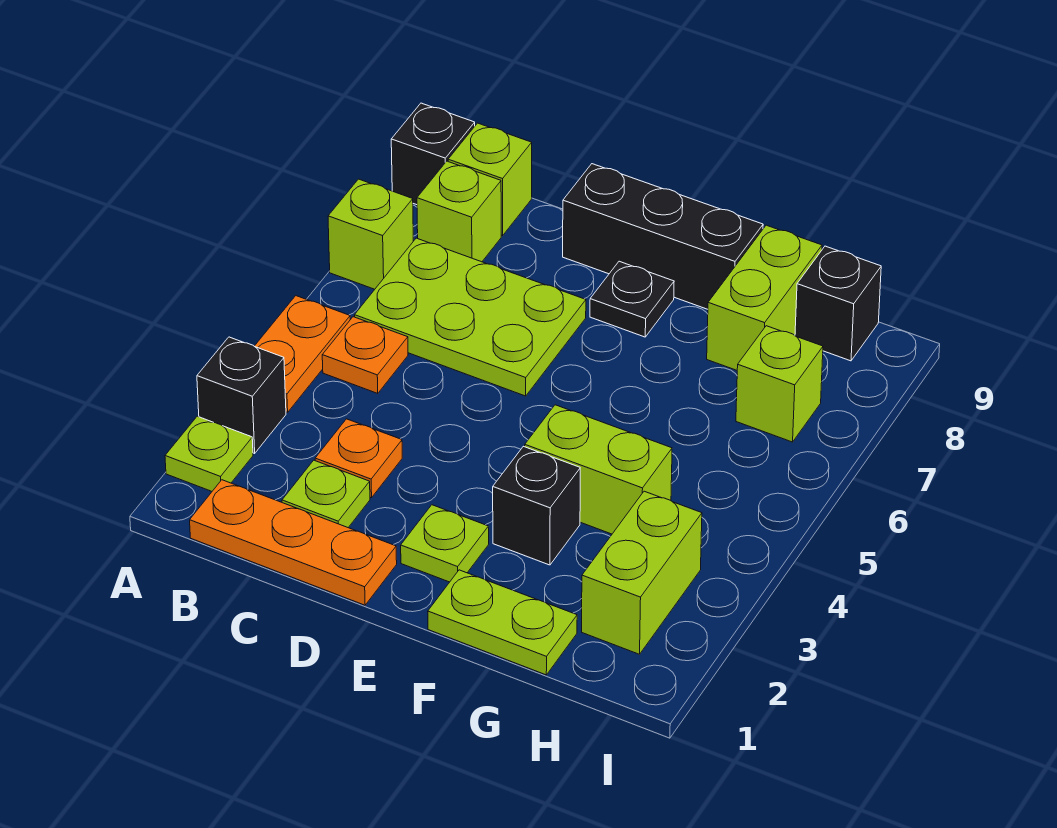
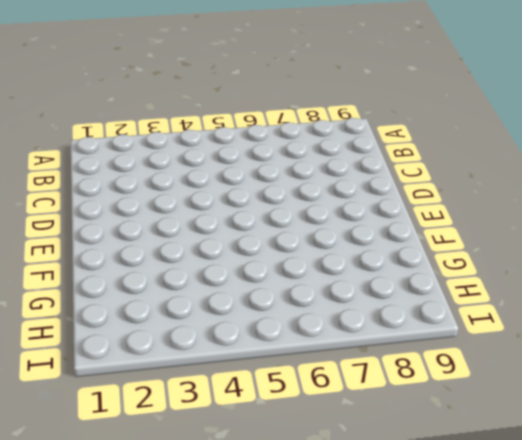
none -> lime plate A2 level 1
none -> black brick A3 level 1
none -> orange plate A4:A5 level 1

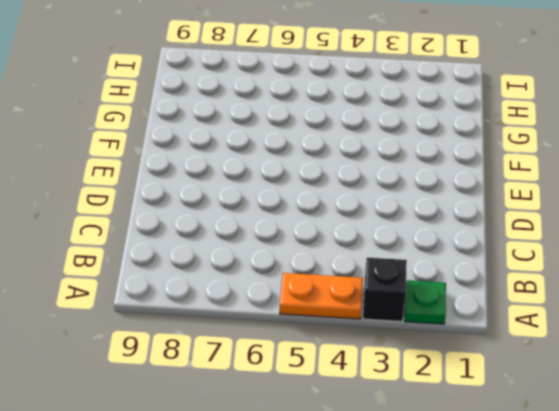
green plate A2 level 1 -> lime plate A2 level 1
none -> lime brick A7 level 1
none -> black brick A9 level 1
none -> orange plate B1:D1 level 1

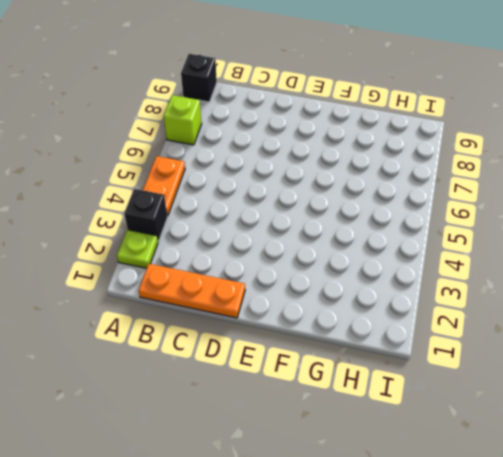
none -> orange plate B5 level 1
none -> lime plate B6:D7 level 1
none -> lime brick B8 level 1

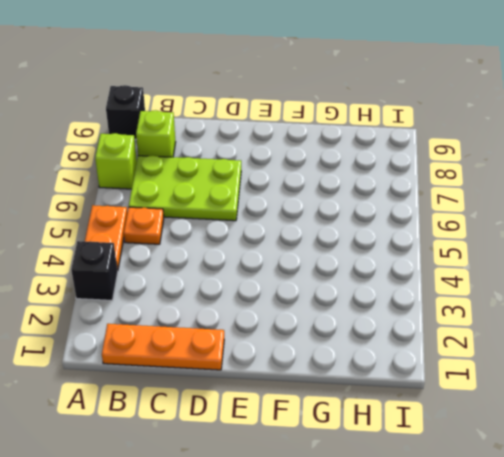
none -> lime plate A2 level 1
none -> lime brick B9 level 1
none -> lime plate C2 level 1

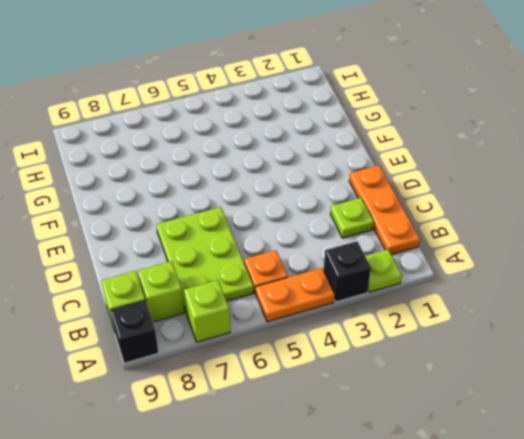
none -> orange plate C3 level 1
none -> black brick D9:F9 level 1
none -> lime plate E2 level 1

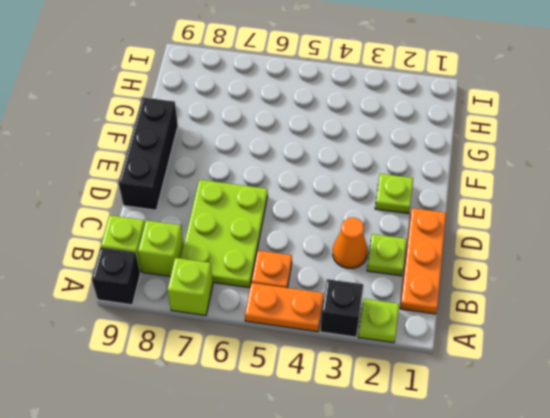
orange cone C3 level 1 -> orange plate C3 level 1
none -> black plate E8 level 1
none -> lime plate F1:G1 level 1
none -> black brick F3 level 1

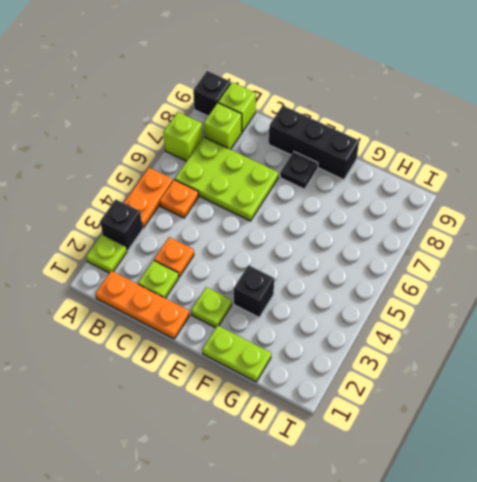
none -> lime brick F4:G4 level 1
none -> lime brick G8:G9 level 1
none -> lime brick H2:H3 level 1

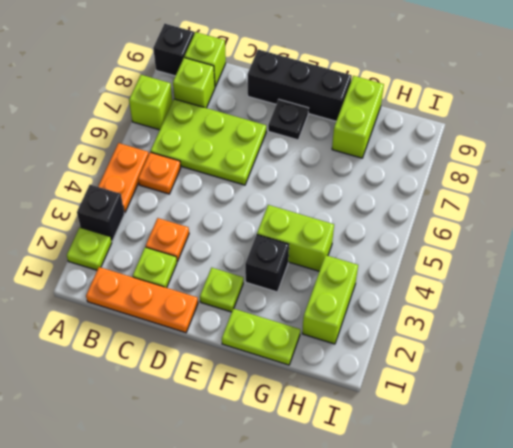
none -> lime brick H7 level 1
none -> black brick H9 level 1

